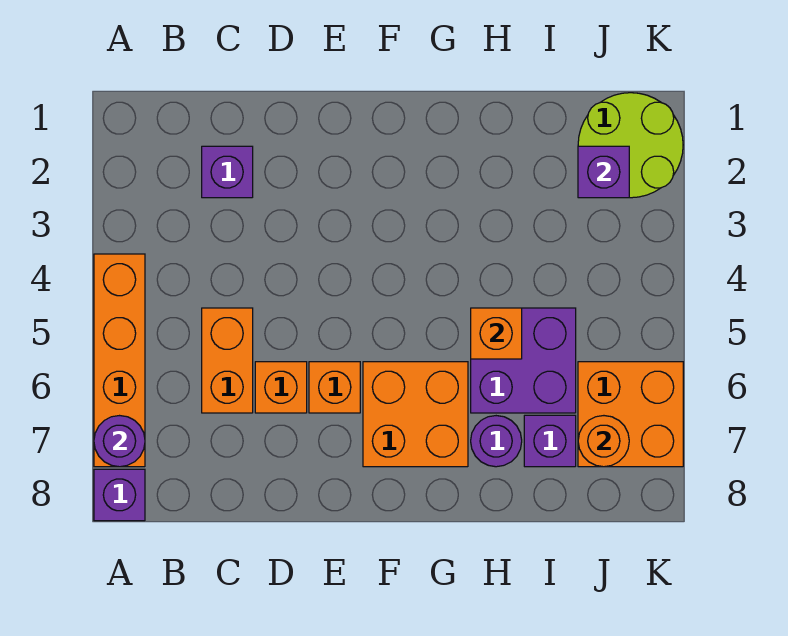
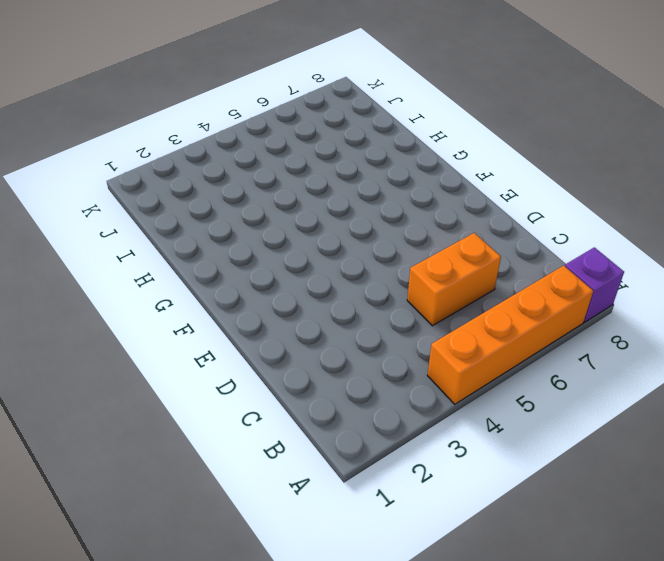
none -> purple brick C2 level 1
none -> orange brick D6 level 1
none -> orange brick E6 level 1

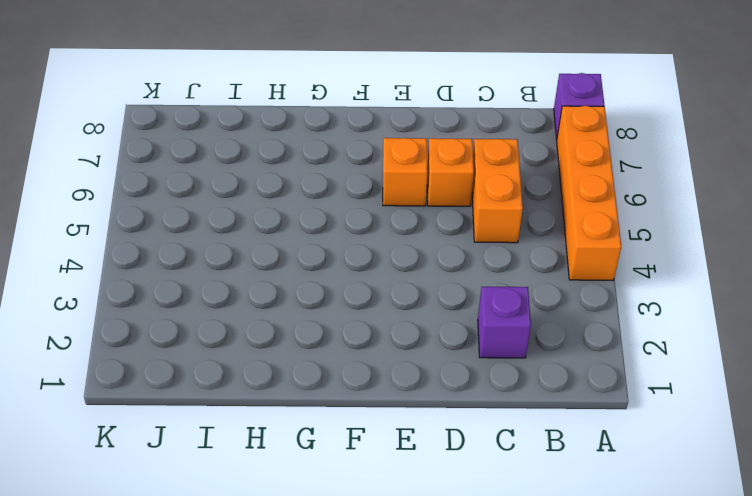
none -> orange brick F6:G7 level 1
none -> purple brick H5:I6 level 1
none -> purple round brick H7 level 1

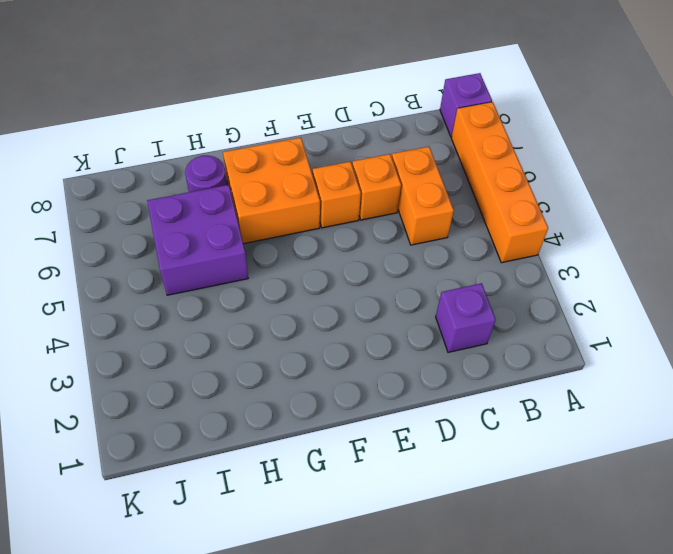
none -> purple brick I7 level 1
none -> lime round brick J1:K2 level 1
none -> orange brick J6:K7 level 1

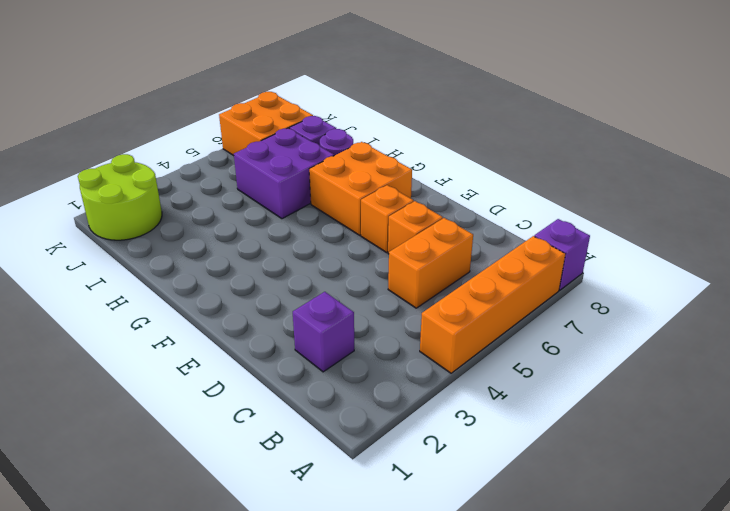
none -> purple round brick A7 level 2
none -> orange brick H5 level 2
none -> purple brick J2 level 2

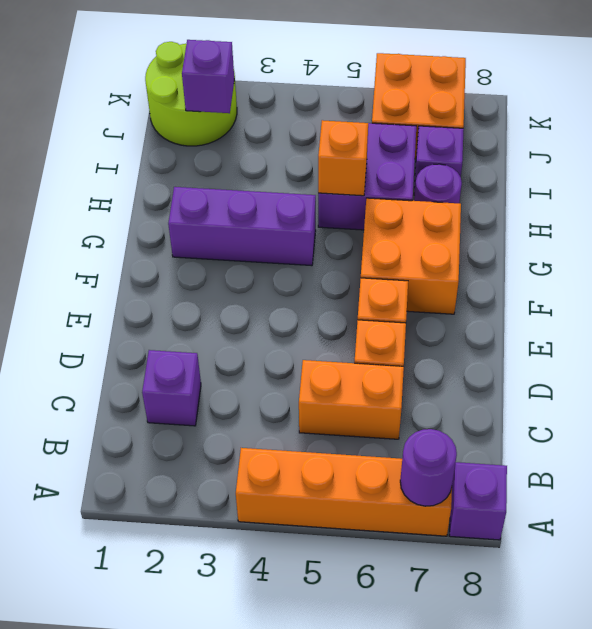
purple brick G2:G4 level 1 -> none
none -> orange round brick J7 level 2

